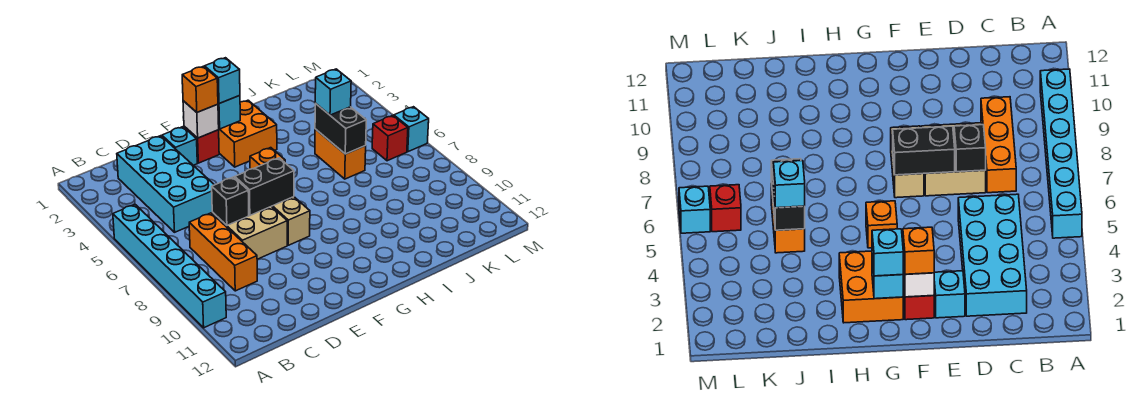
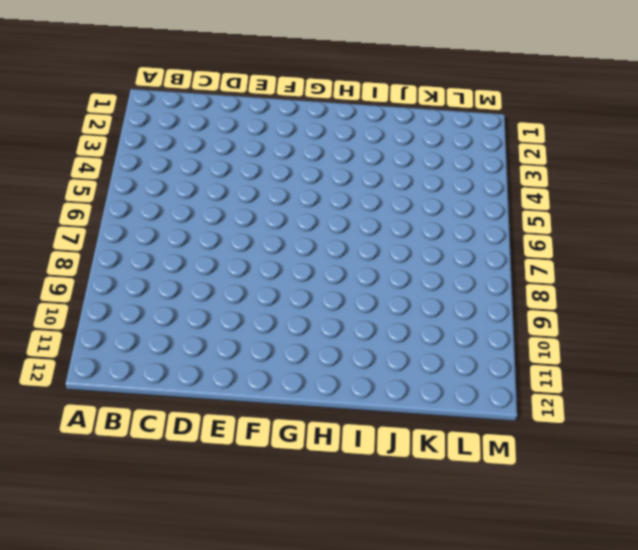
none -> cyan brick A5:A10 level 1
none -> cyan brick C2:D5 level 1
none -> orange brick C7:C9 level 1

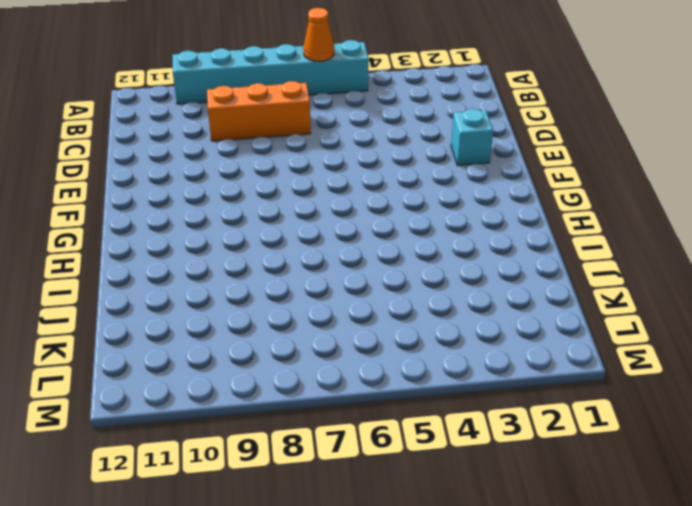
orange cone A6 level 2 -> none
none -> cyan brick C2:D5 level 1
none -> tan brick D7:E8 level 1
none -> red brick F2 level 1

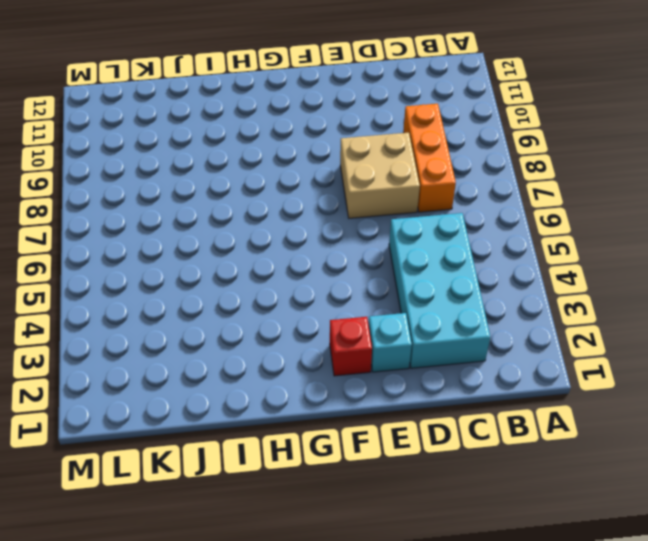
none -> cyan brick A5:A10 level 1
none -> tan brick F7:F8 level 1
none -> orange brick G2:H3 level 1

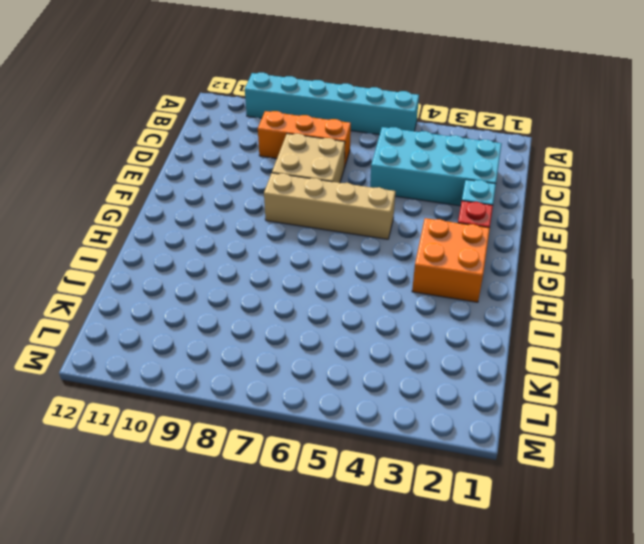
tan brick F5:F8 level 1 -> tan brick F7:F8 level 1
none -> orange brick G5 level 1
none -> orange brick J5:J6 level 1
none -> red brick L6 level 1

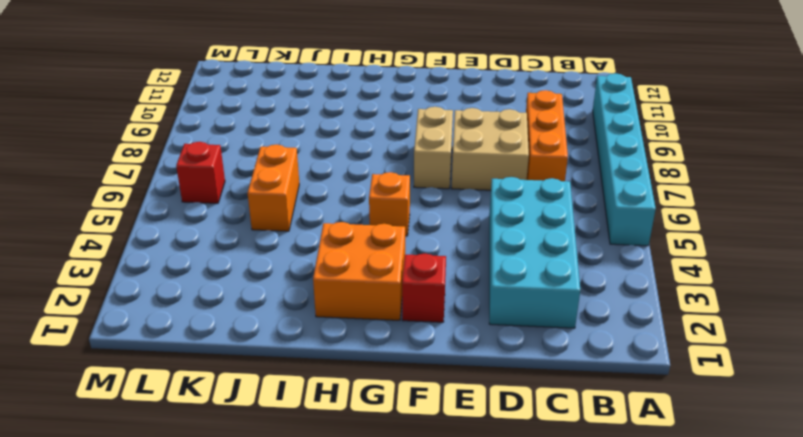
none -> cyan brick E2 level 1
none -> cyan brick M6 level 1
none -> black brick D7 level 2

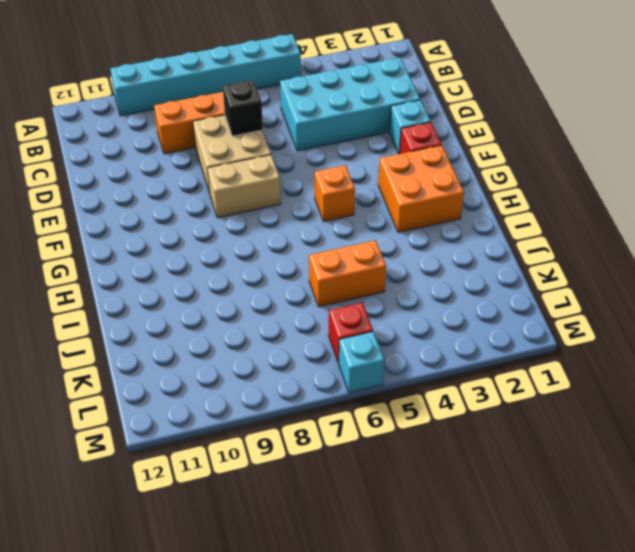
none -> black brick E7:F7 level 2
none -> white brick F2 level 2
none -> cyan brick G2 level 2

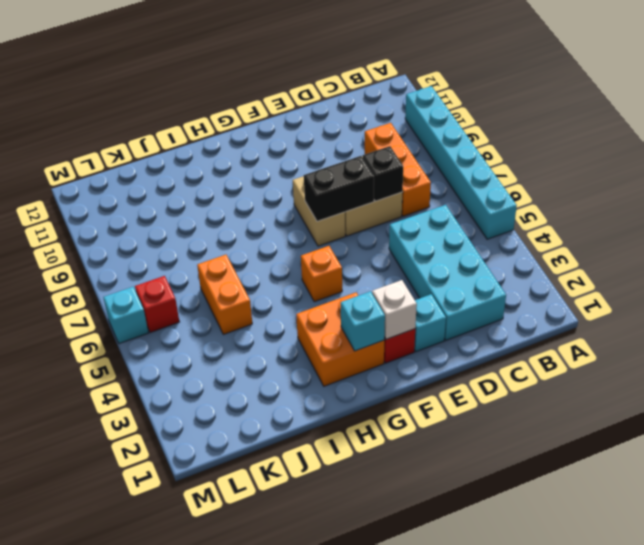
none -> black brick J5:J6 level 2
none -> orange brick F2 level 3
none -> cyan brick G2 level 3

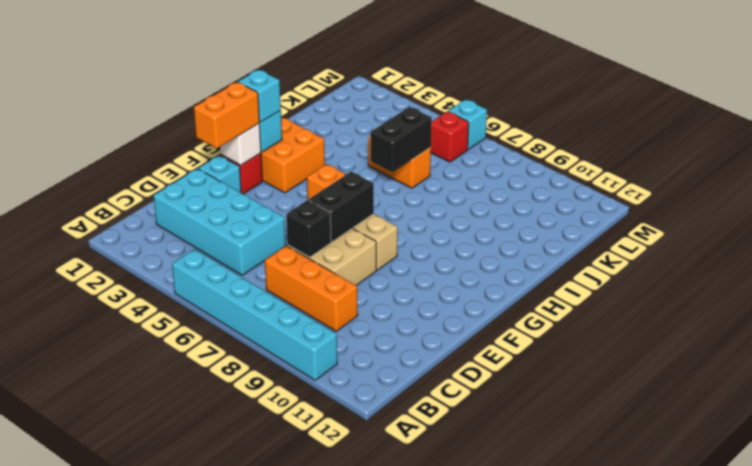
orange brick E2:F2 level 3 -> orange brick F2 level 3
black brick I6:J6 level 2 -> black brick J5:J6 level 2
none -> cyan brick J5 level 3

